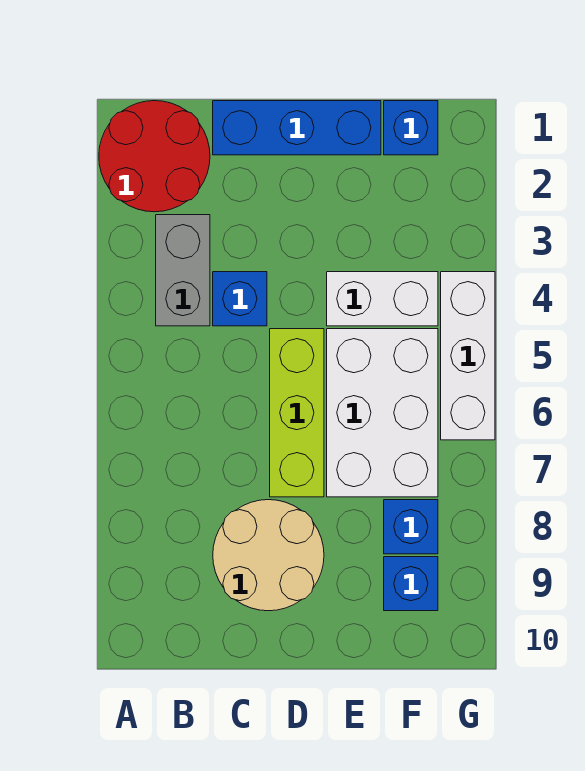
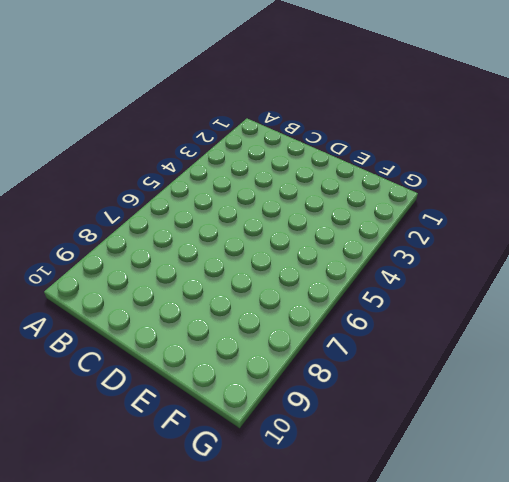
none -> red round brick A1:B2 level 1
none -> grey brick B3:B4 level 1
none -> blue brick C1:E1 level 1

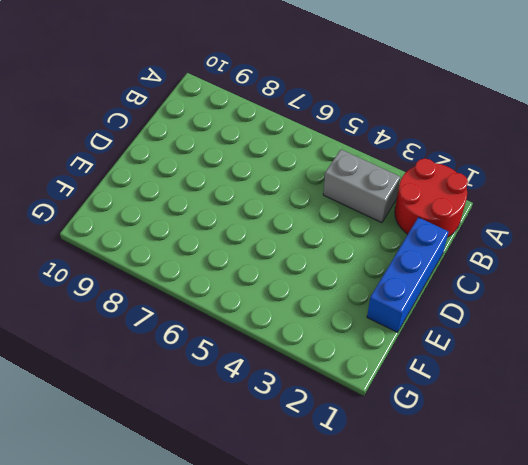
none -> blue brick C4 level 1
none -> tan round brick C8:D9 level 1
none -> lime brick D5:D7 level 1

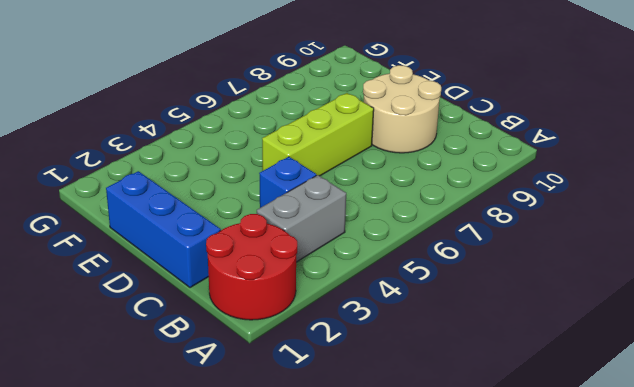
none -> white brick E4:F4 level 1
none -> white brick E5:F7 level 1
none -> blue brick F1 level 1

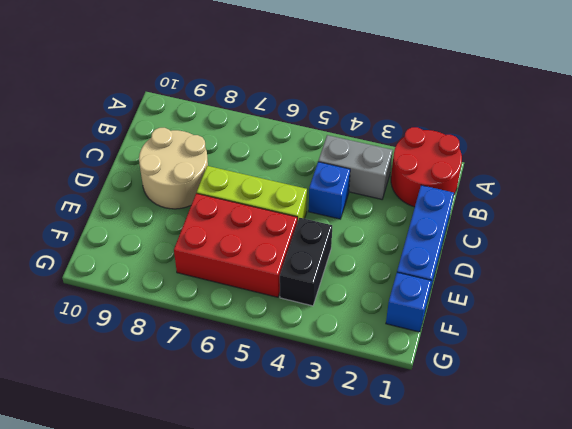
black brick E4:F4 level 1 -> white brick E4:F4 level 1
red brick E5:F7 level 1 -> white brick E5:F7 level 1
none -> blue brick F8 level 1
none -> blue brick F9 level 1
none -> white brick G4:G6 level 1

